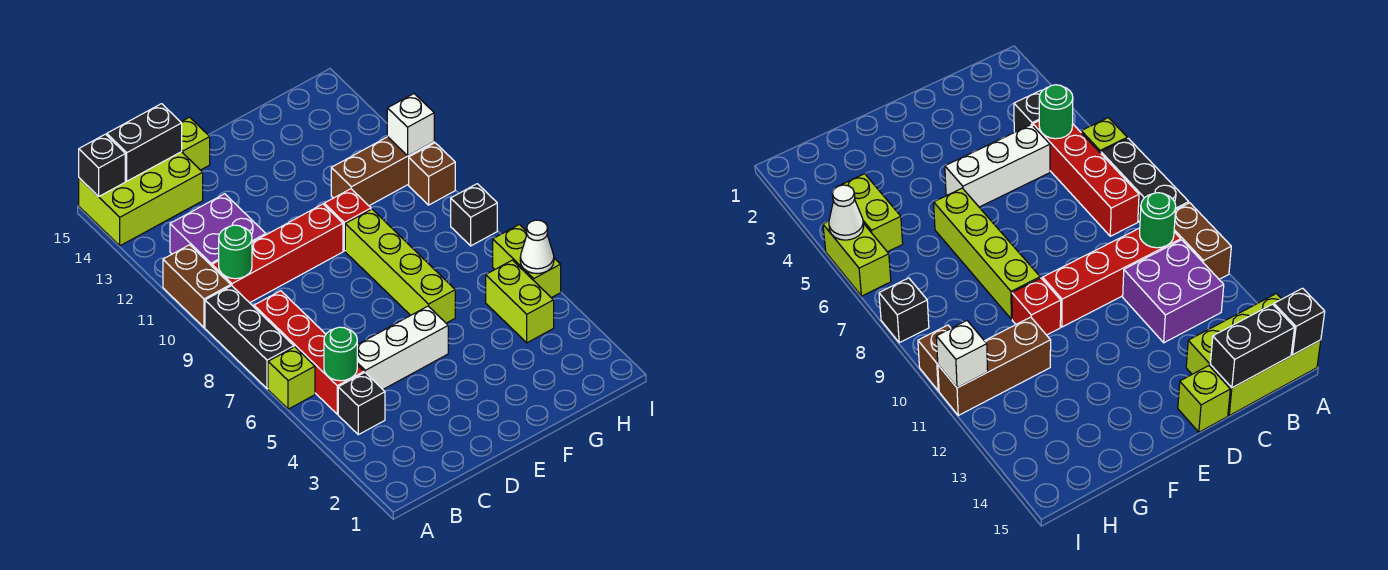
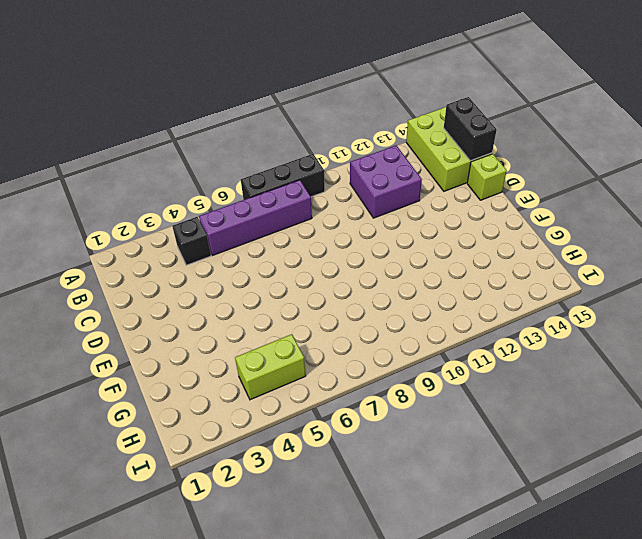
purple brick B5:B8 level 1 -> red brick B5:B8 level 1
none -> lime brick A6 level 1
none -> brown brick A10:A11 level 1
none -> red brick B10:E10 level 1

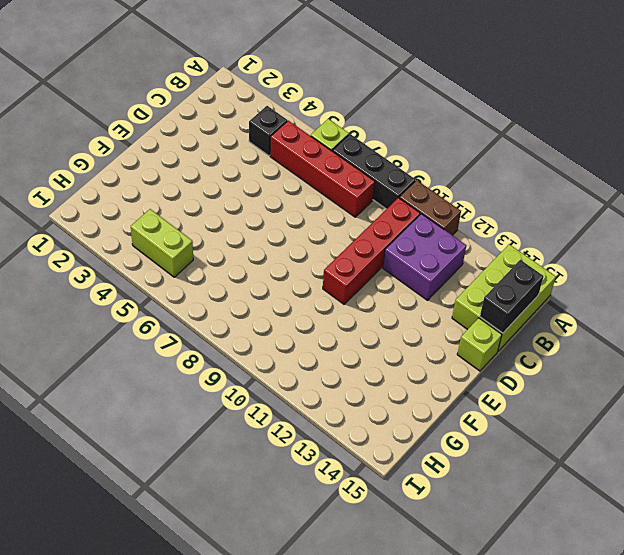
none -> white brick C5:E5 level 1
none -> lime brick F6:F9 level 1
none -> red brick F10 level 1

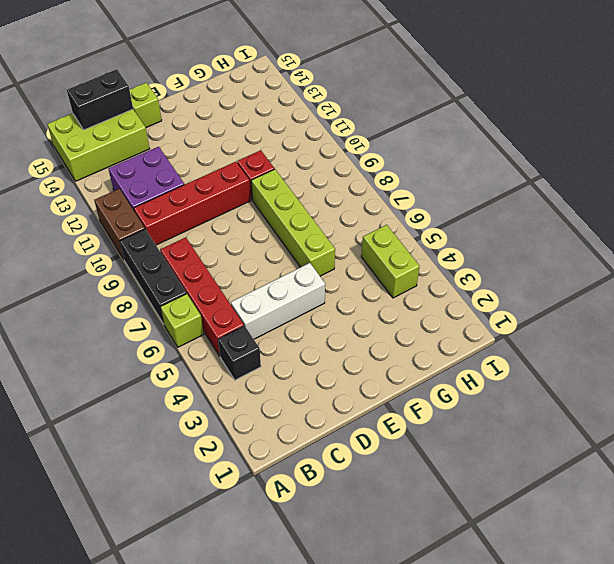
none -> brown brick G11:I11 level 1
none -> lime brick I5:I6 level 1
none -> black brick I8 level 1

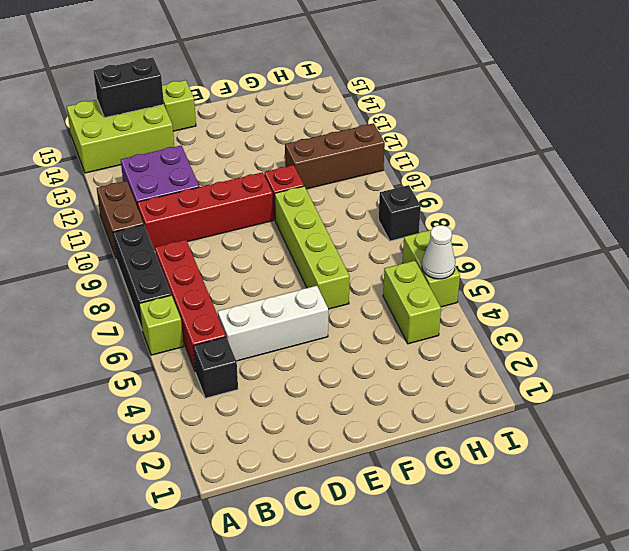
none -> brown brick I10 level 1
none -> black brick A15 level 2
none -> green round brick B5 level 2

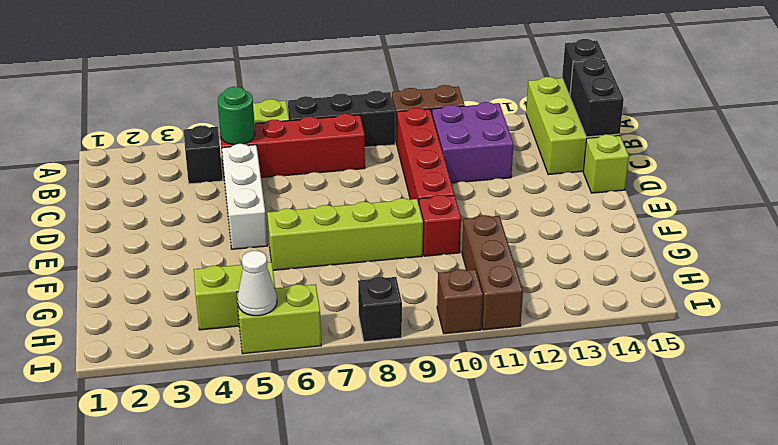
none -> green round brick B10 level 2
none -> white brick I11 level 2

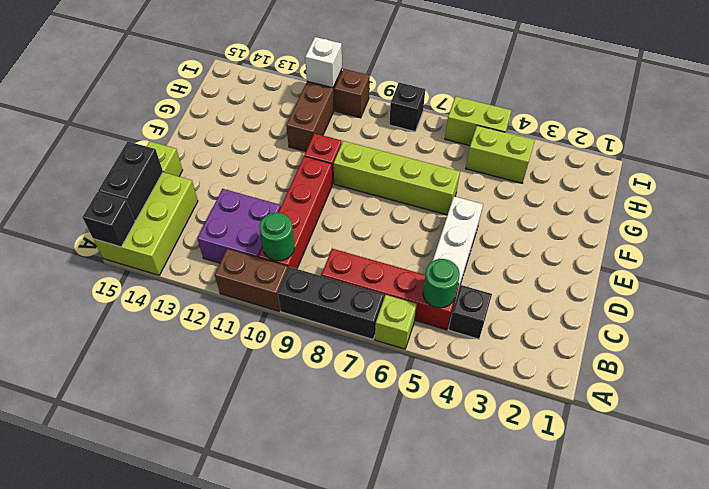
none -> white cone I5 level 2

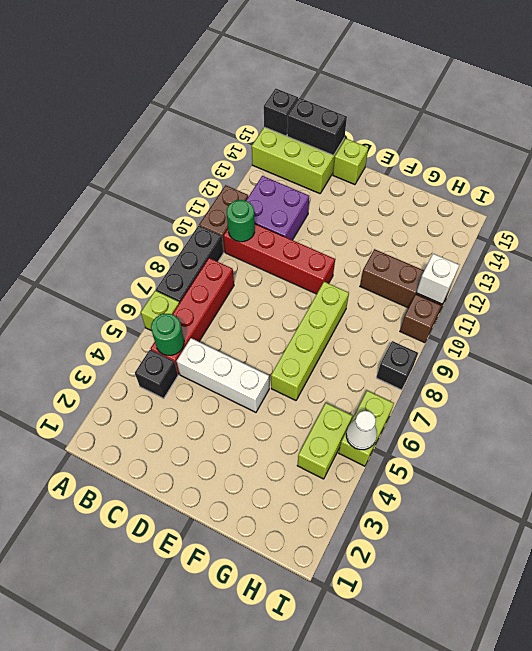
none -> red brick F10 level 1

